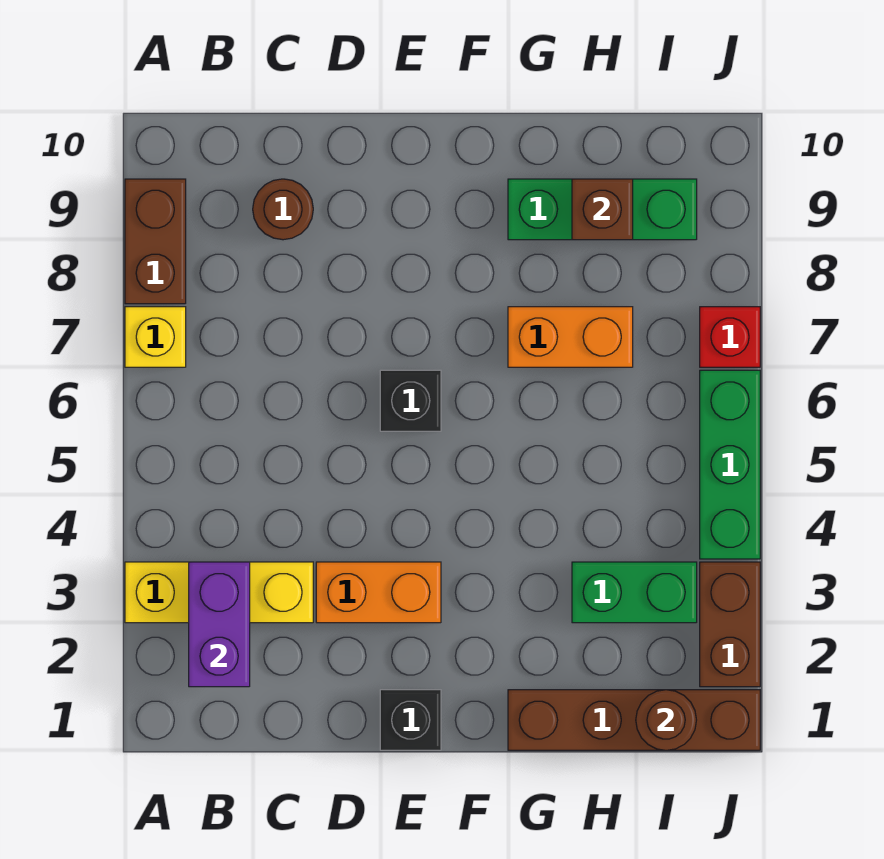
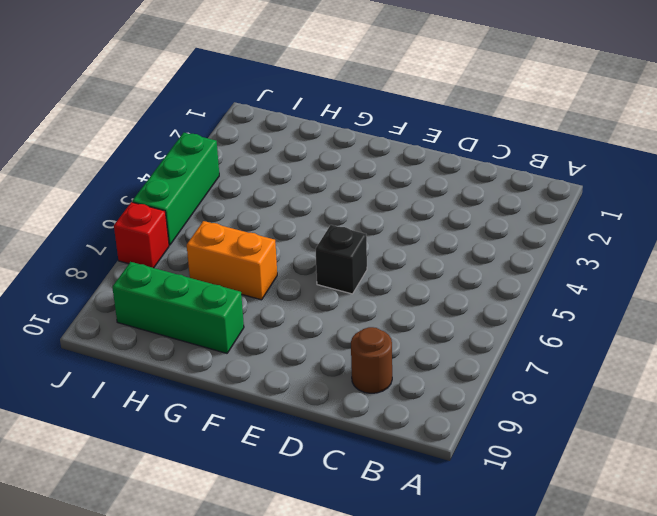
none -> yellow brick A3:C3 level 1
none -> yellow brick A7 level 1
none -> brown brick A8:A9 level 1

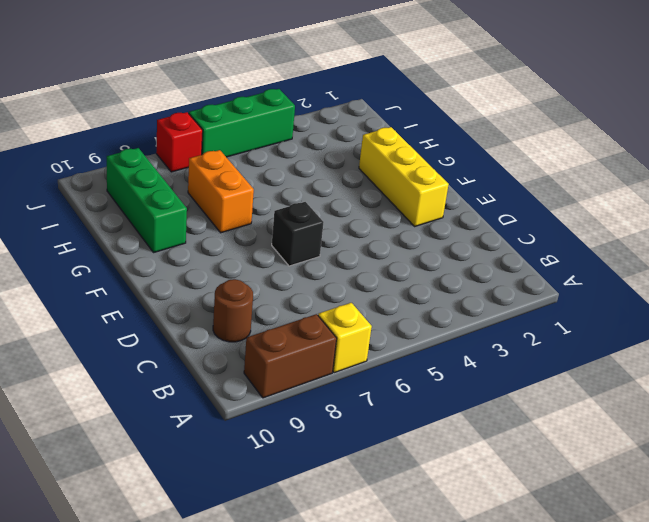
yellow brick E2:G2 level 1 -> yellow brick A3:C3 level 1
none -> orange brick D3:E3 level 1
none -> black brick E1 level 1
none -> brown brick G1:J1 level 1

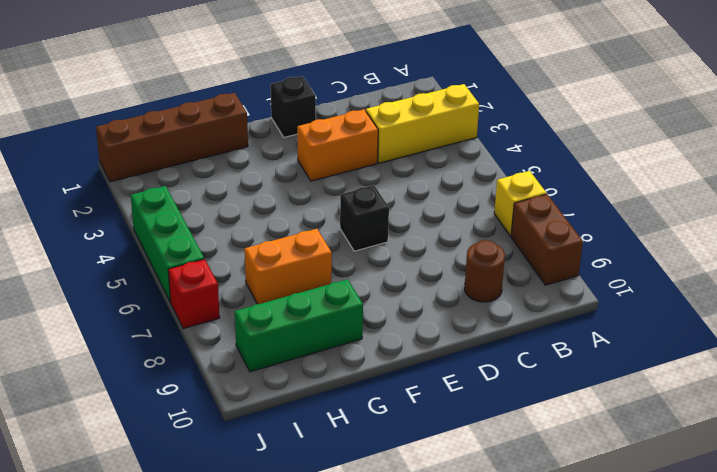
none -> green brick H3:I3 level 1
none -> brown brick J2:J3 level 1
none -> purple brick B2:B3 level 2

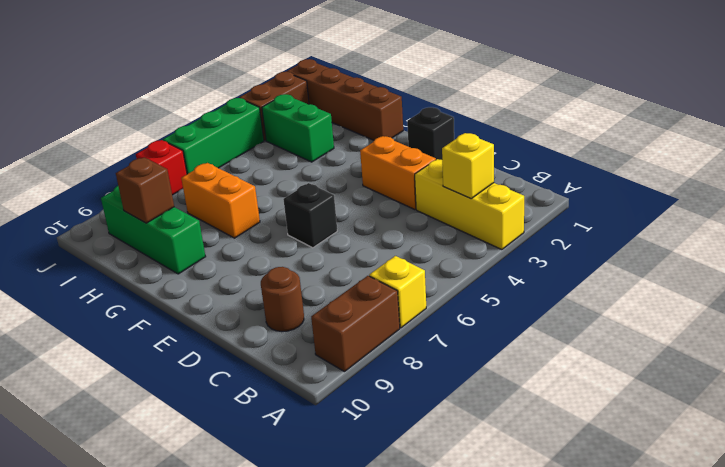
yellow brick B3 level 2 -> purple brick B2:B3 level 2
none -> brown round brick I1 level 2

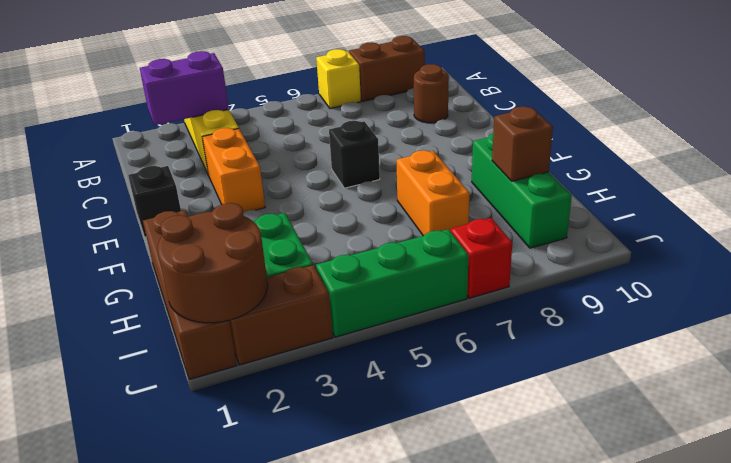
brown round brick I1:J2 level 2 -> brown round brick I1 level 2

